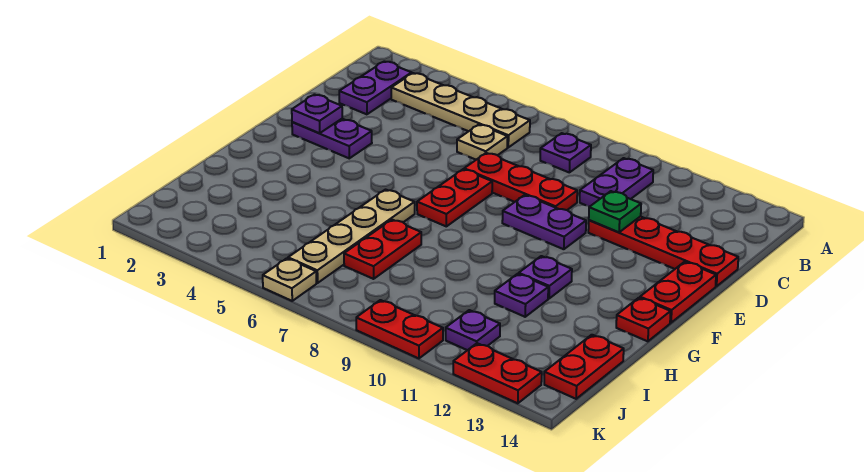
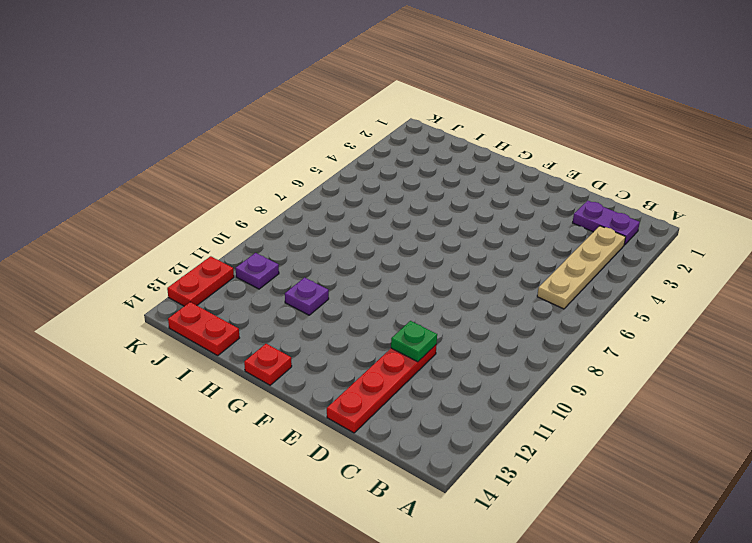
none -> purple plate B8 level 1
none -> purple plate B10:C10 level 1
none -> tan plate C6 level 1

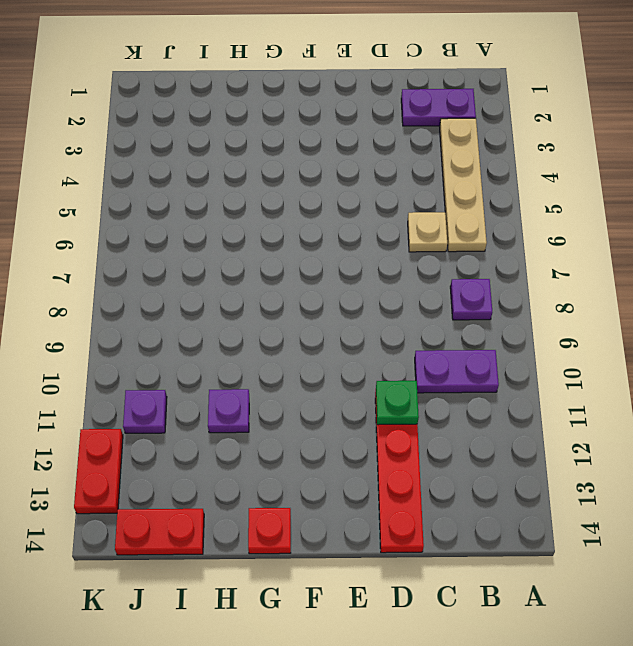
none -> red plate D7:D9 level 1
none -> purple plate E2:E3 level 1
none -> red plate E7:F7 level 1

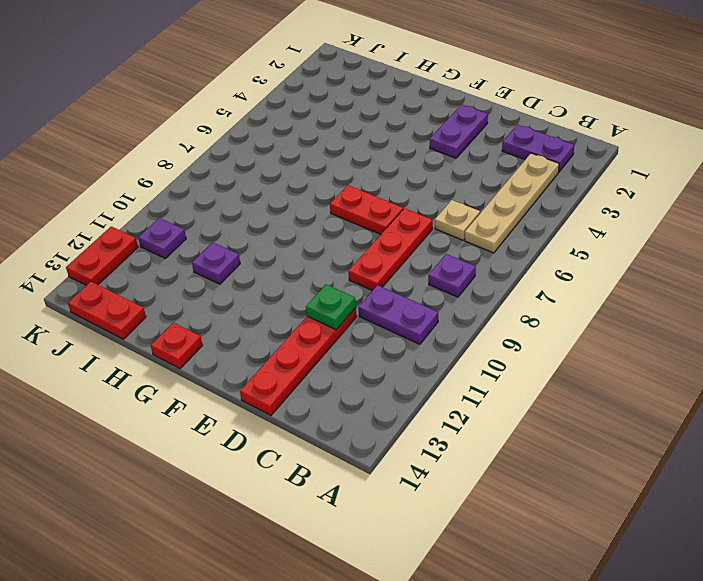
none -> purple plate E9:E10 level 1
none -> red plate E14:F14 level 1
none -> tan plate G6:J6 level 1

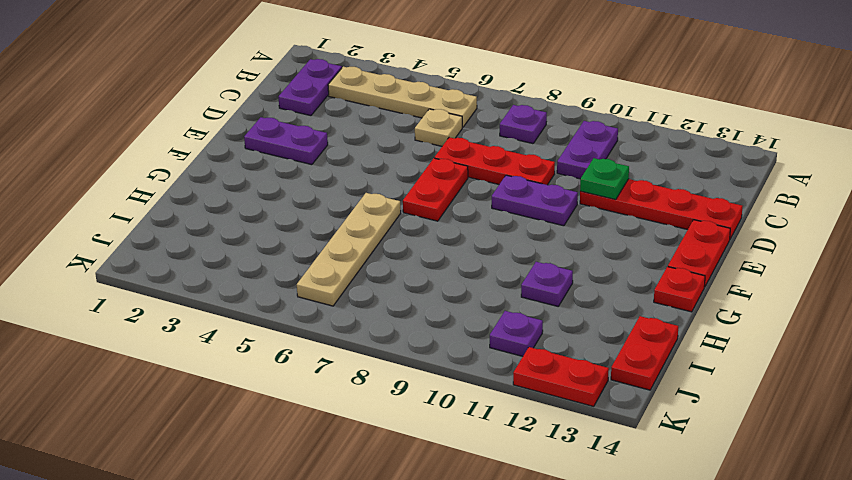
none -> purple plate G11 level 1
none -> red plate H7:I7 level 1
none -> tan plate K6 level 1

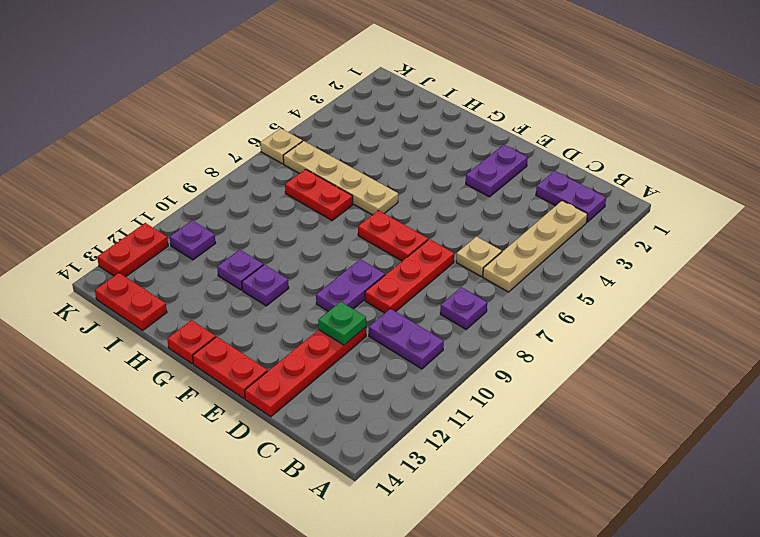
none -> red plate K9:K10 level 1
none -> purple plate E2 level 2

